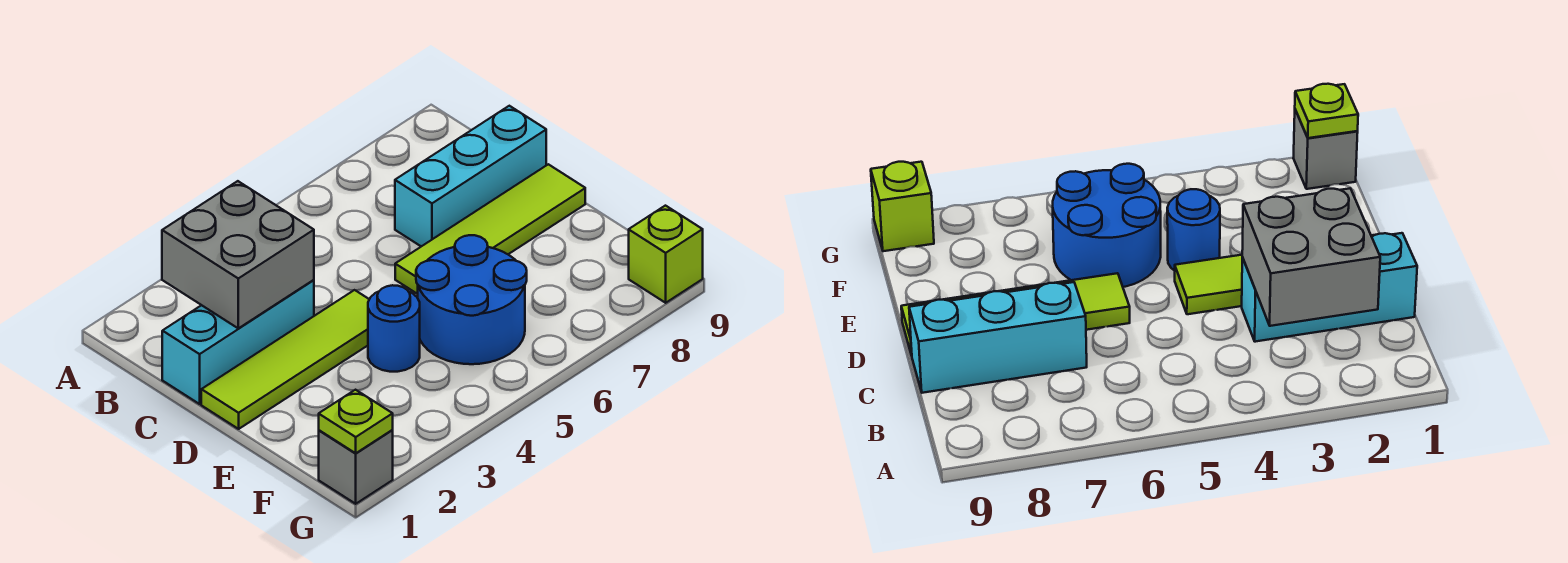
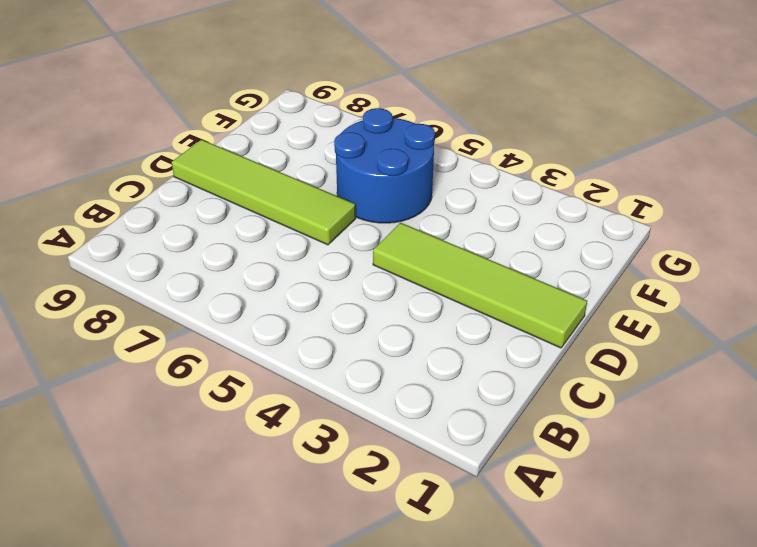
none -> cyan brick C1:C3 level 1
none -> cyan brick C7:C9 level 1

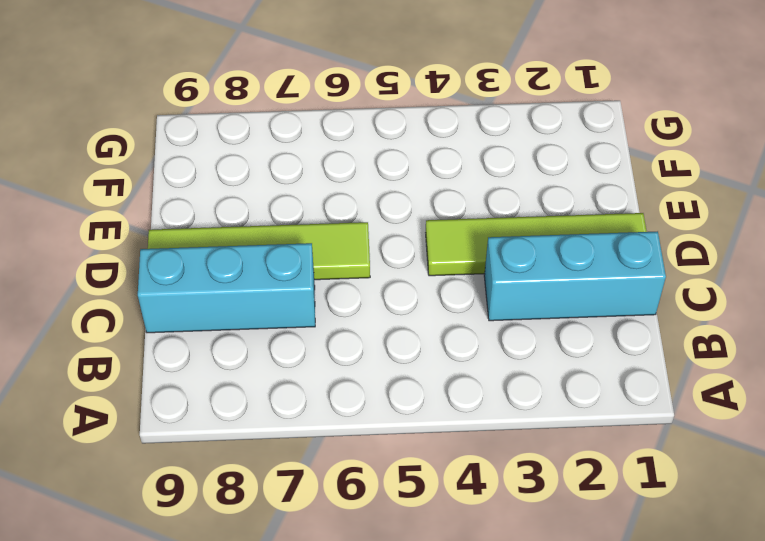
none -> blue round brick E4 level 1
none -> blue round brick E5:F6 level 1

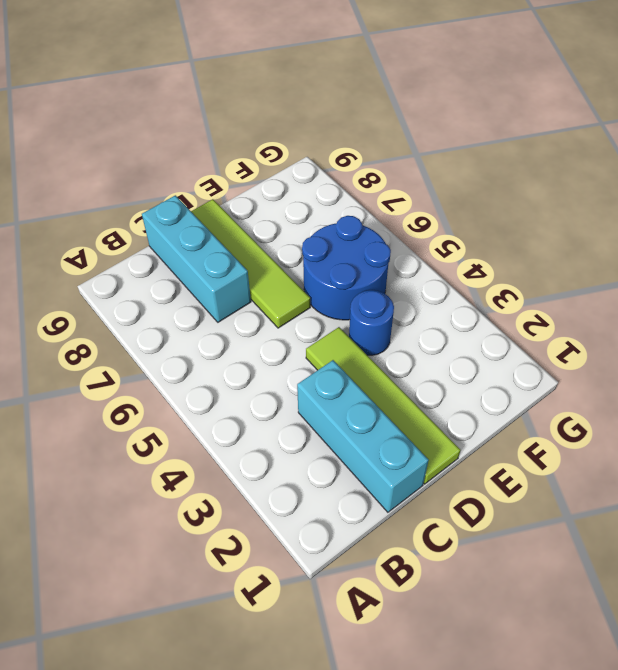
none -> grey brick G1 level 1
none -> lime brick G9 level 1

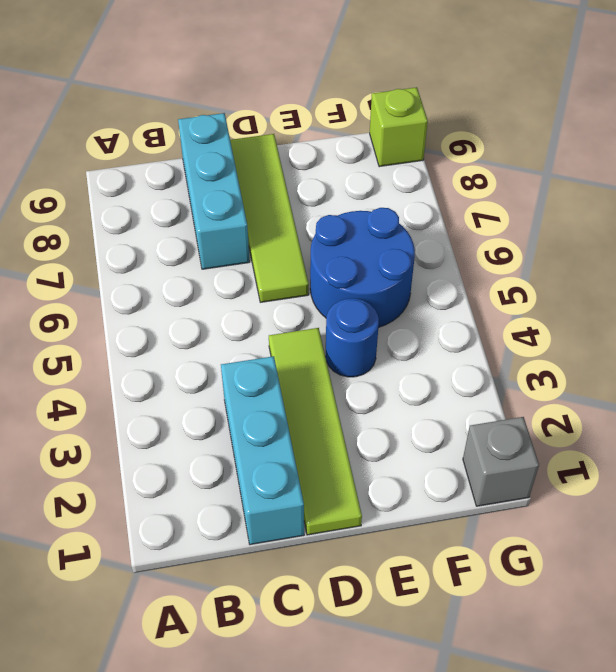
none -> grey brick B2:C3 level 2
none -> lime plate G1 level 2

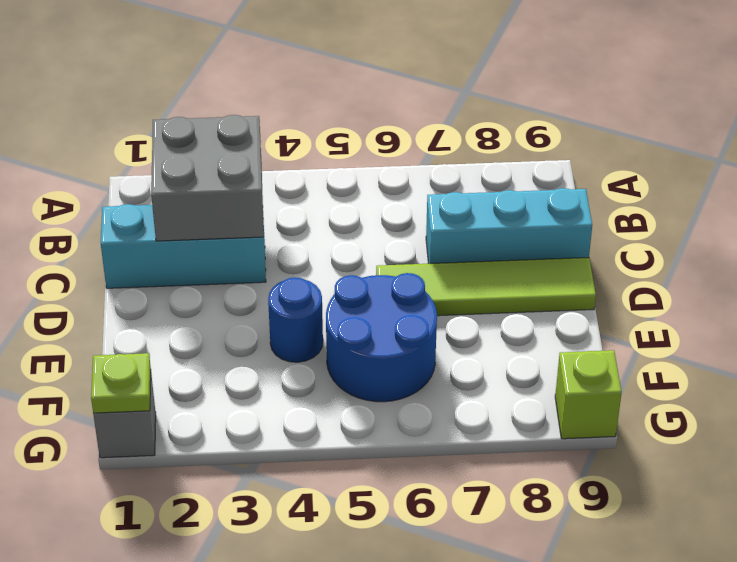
none -> lime tile D1:D4 level 1

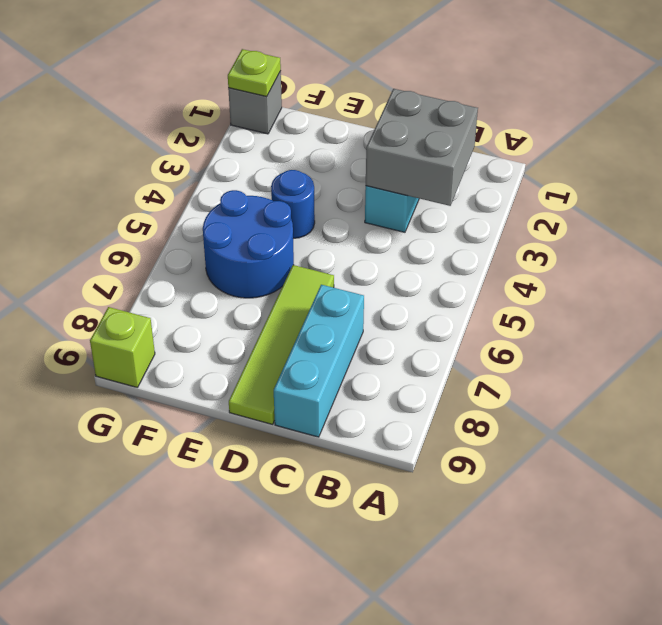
none -> lime tile D1:D4 level 1

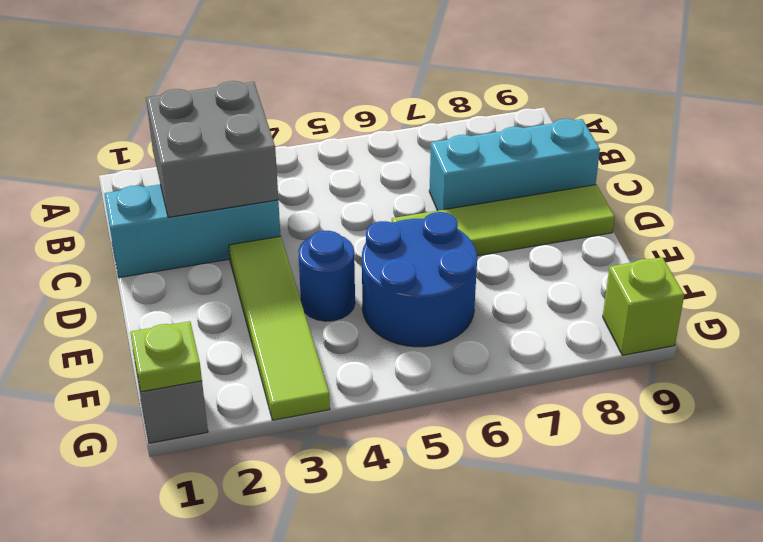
lime tile D3:G3 level 1 -> lime tile D1:D4 level 1

